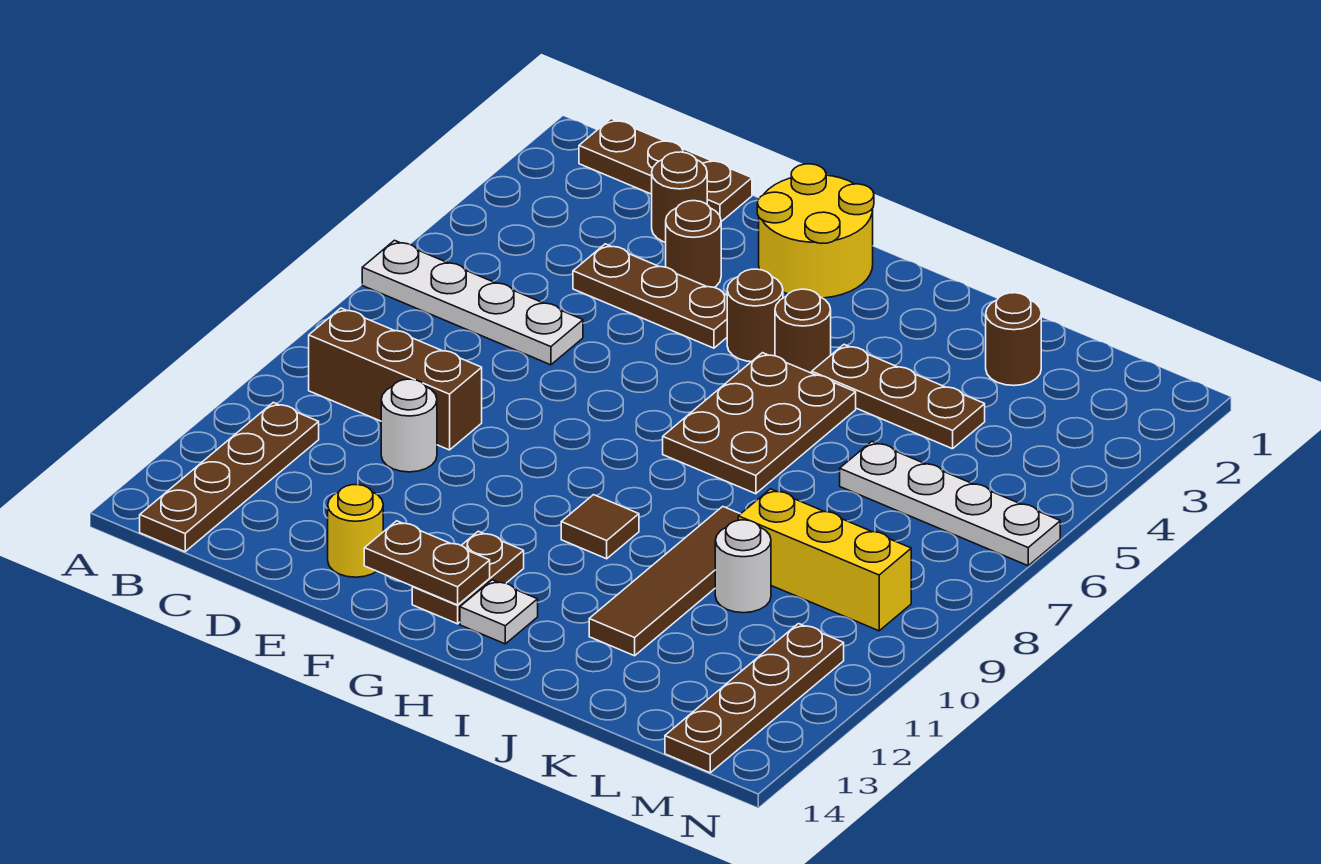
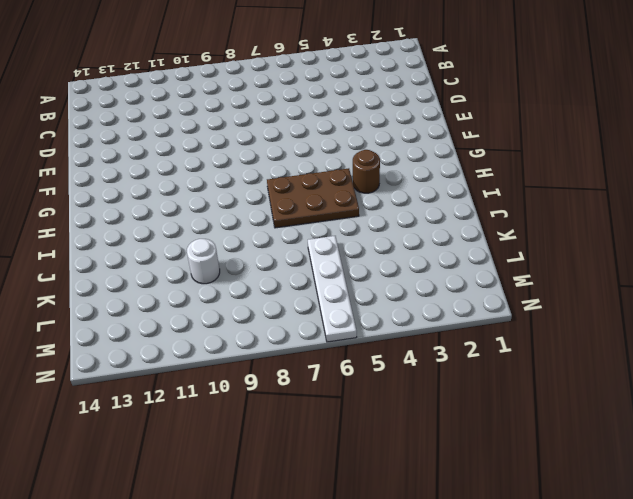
none -> white plate A6:D6 level 1
none -> brown plate B1:D1 level 1
none -> brown brick B9:D9 level 1

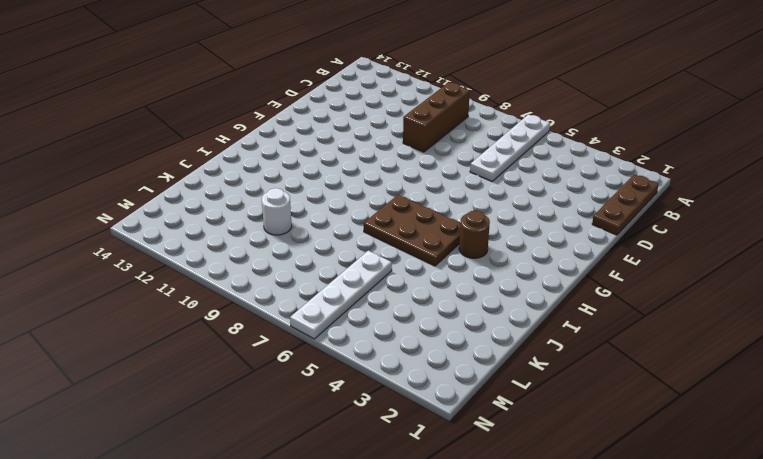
none -> brown plate B11:B14 level 1
none -> brown round brick D2 level 1
none -> brown plate D4:F4 level 1

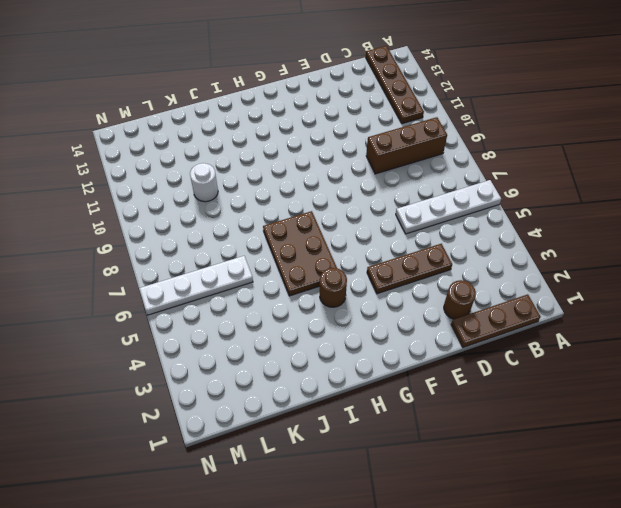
none -> white round brick D10 level 1
none -> brown round brick E3 level 1
none -> yellow round brick E13 level 1

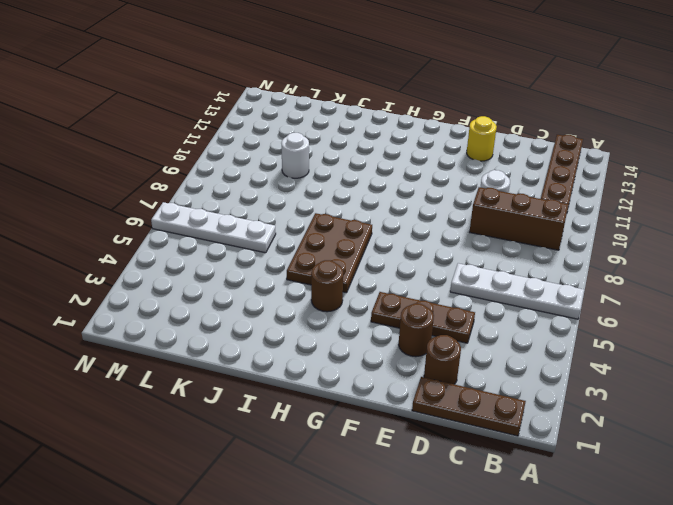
none -> yellow round brick F1:G2 level 1
none -> brown round brick G4 level 1
none -> brown plate G12:G13 level 1

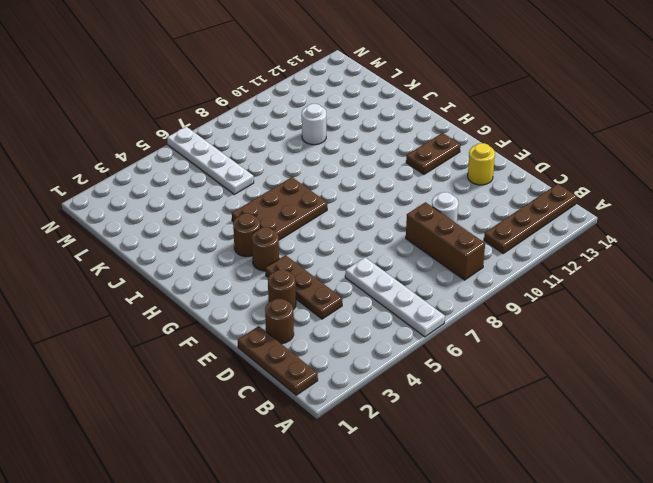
none -> yellow round brick F1:G2 level 1
none -> brown tile H10 level 1
none -> white plate H13 level 1

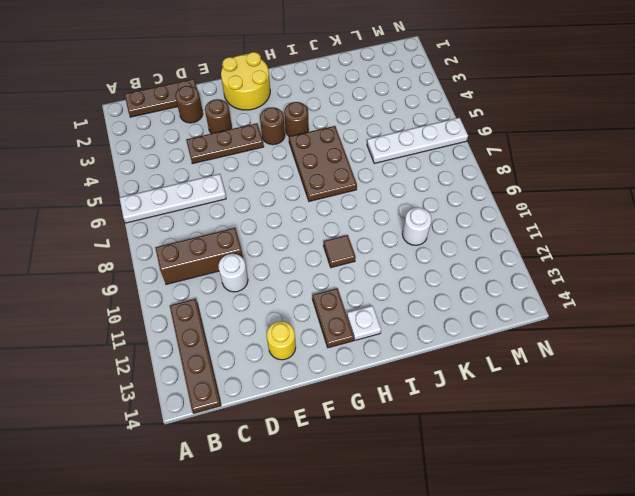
none -> brown plate I4:K4 level 1
none -> brown tile J9:J12 level 1
none -> brown round brick K2 level 1

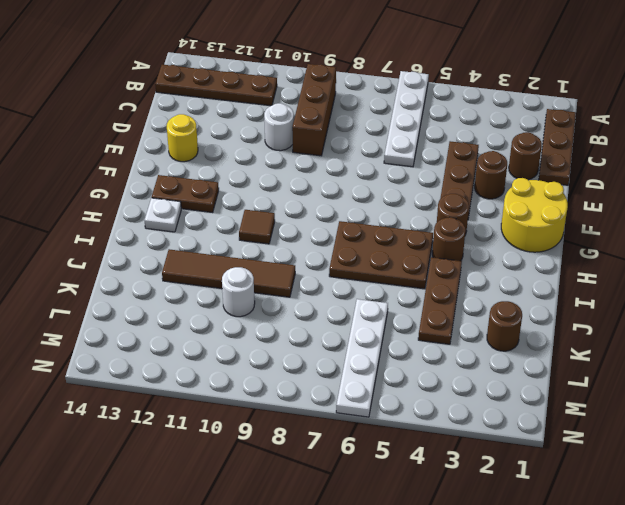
none -> yellow brick K9:M9 level 1
none -> brown plate M11:M14 level 1
none -> brown plate F13:G13 level 2

